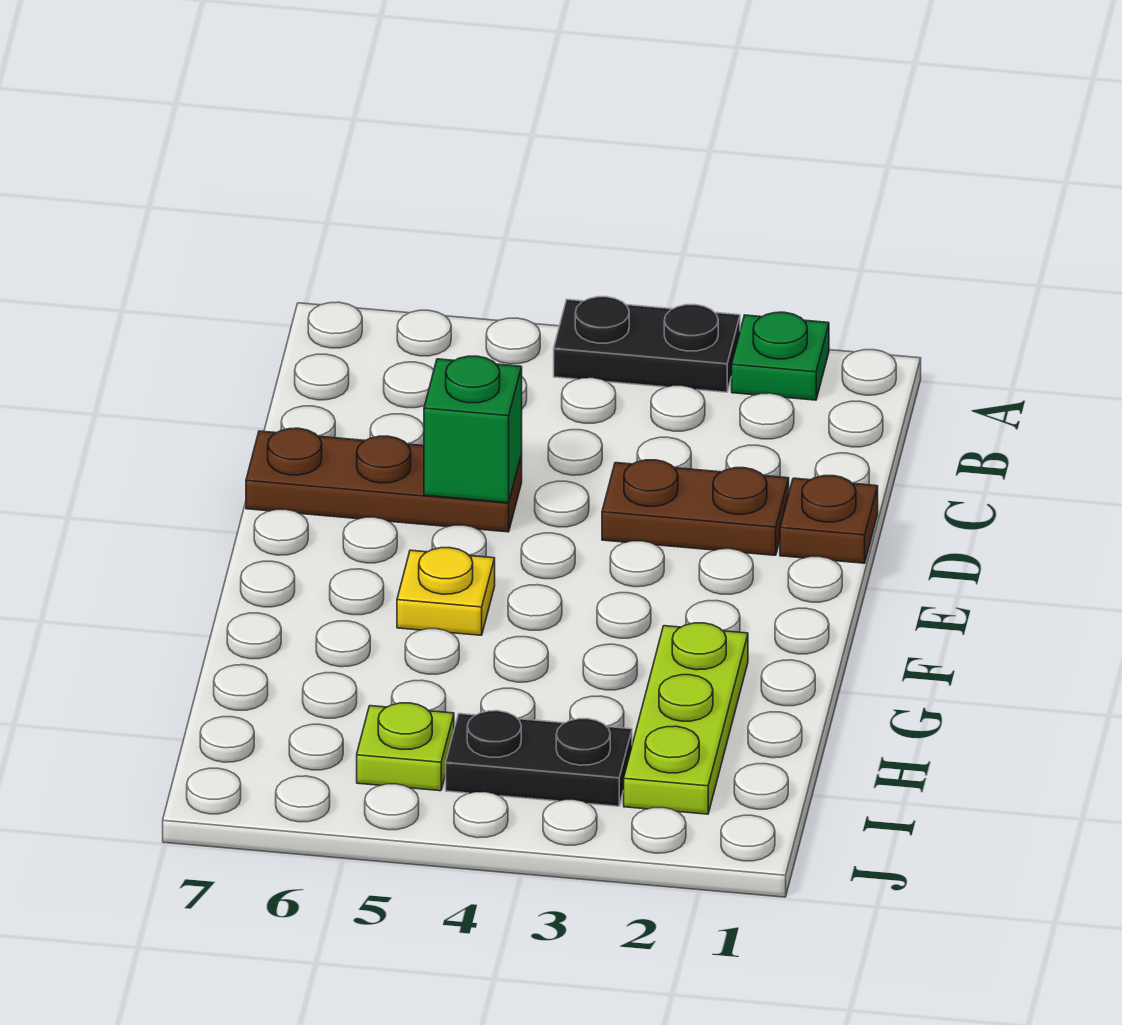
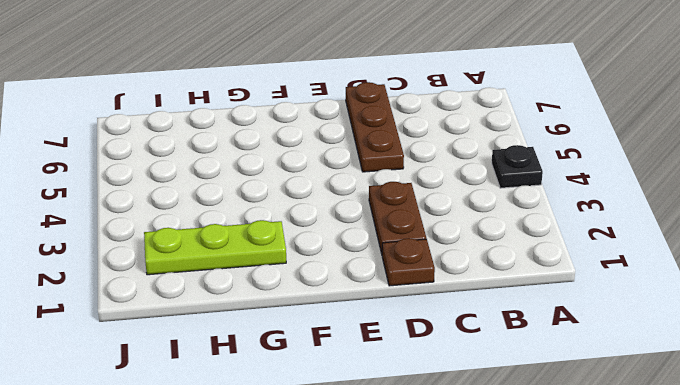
black plate A4 level 1 -> black plate A3:A4 level 1
none -> green plate A2 level 1
none -> yellow plate F5 level 1

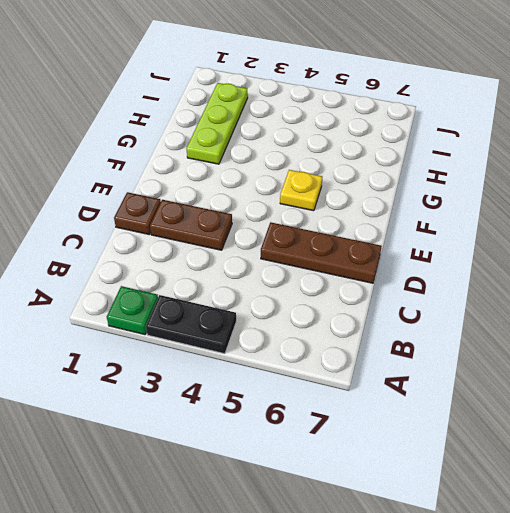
none -> black plate I3:I4 level 1
none -> lime plate I5 level 1

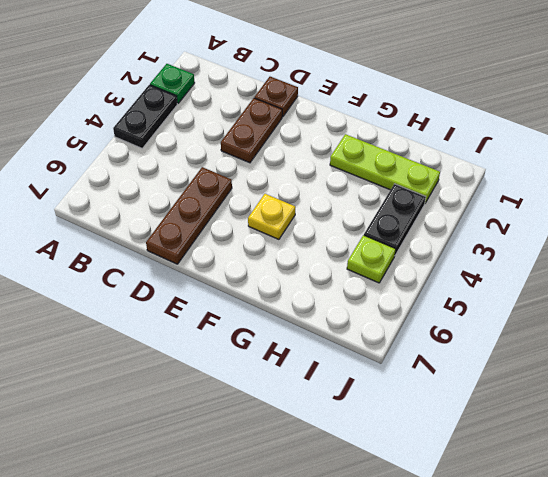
none -> green brick D5 level 2

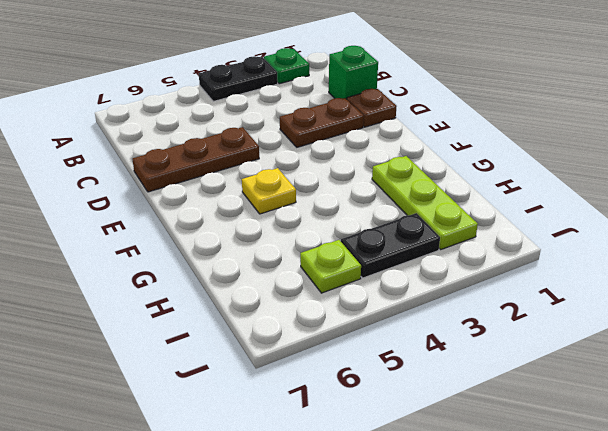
green brick C1 level 1 -> green brick D5 level 2

